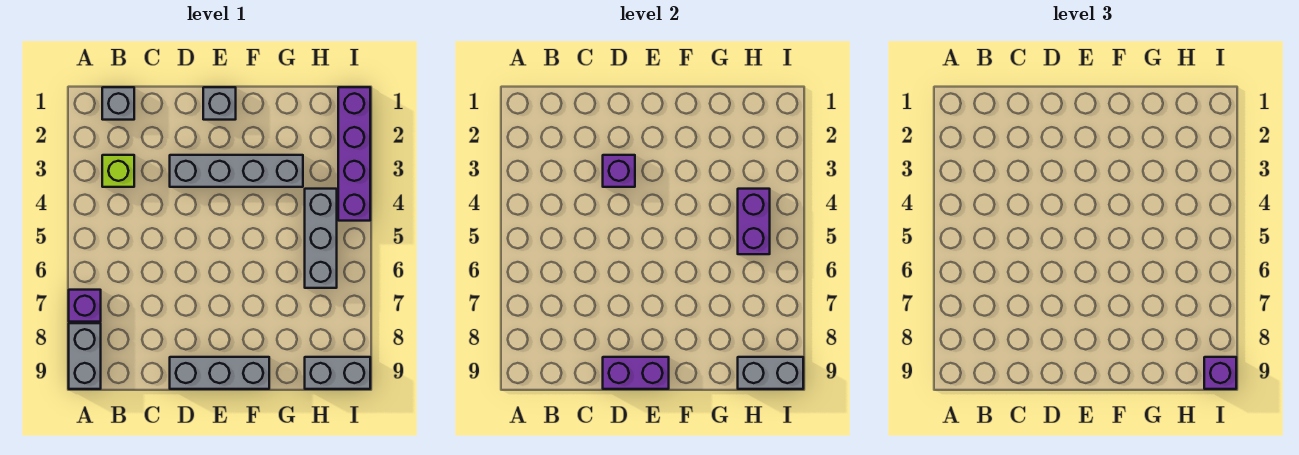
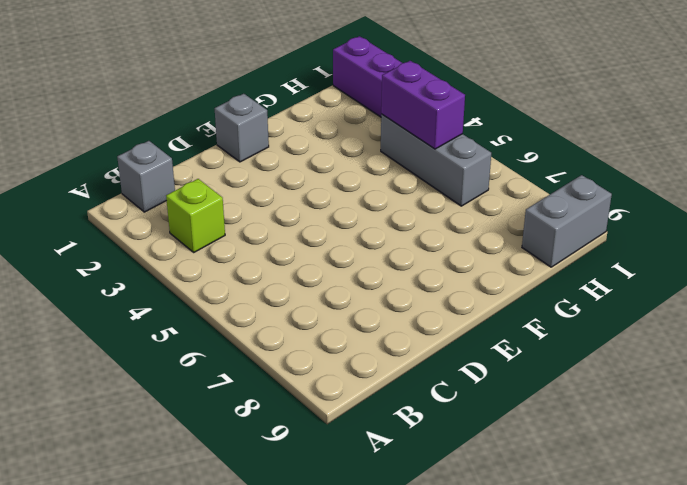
none -> purple brick A7 level 1
none -> grey brick A8:A9 level 1
none -> grey brick D3:G3 level 1

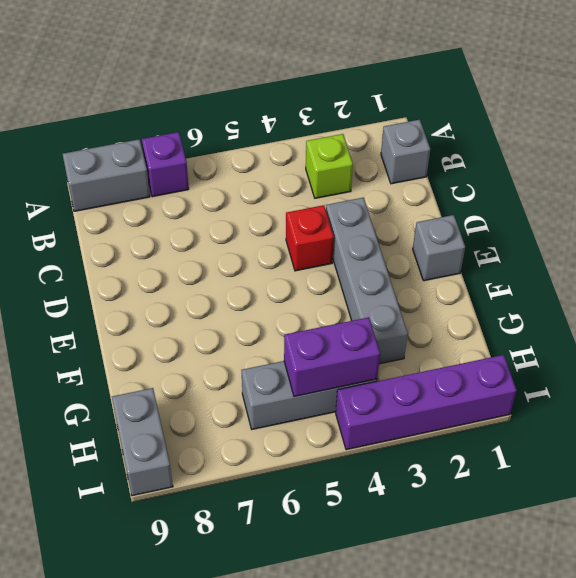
red brick D4 level 1 -> none
none -> grey brick D9:F9 level 1
none -> purple brick D3 level 2
none -> purple brick D9:E9 level 2

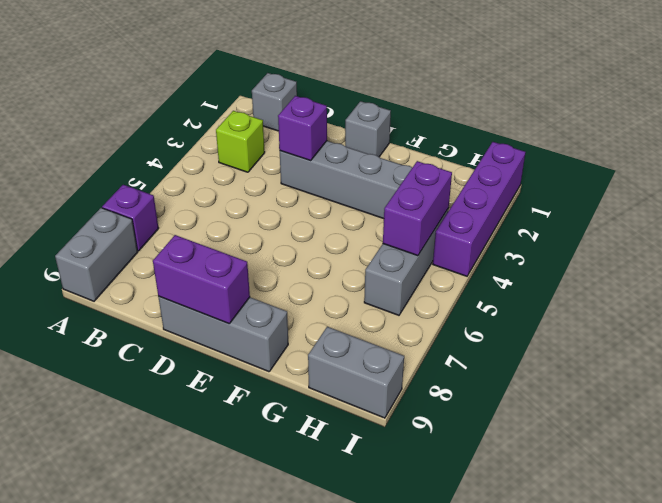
none -> grey brick H9:I9 level 2
none -> purple brick I9 level 3

